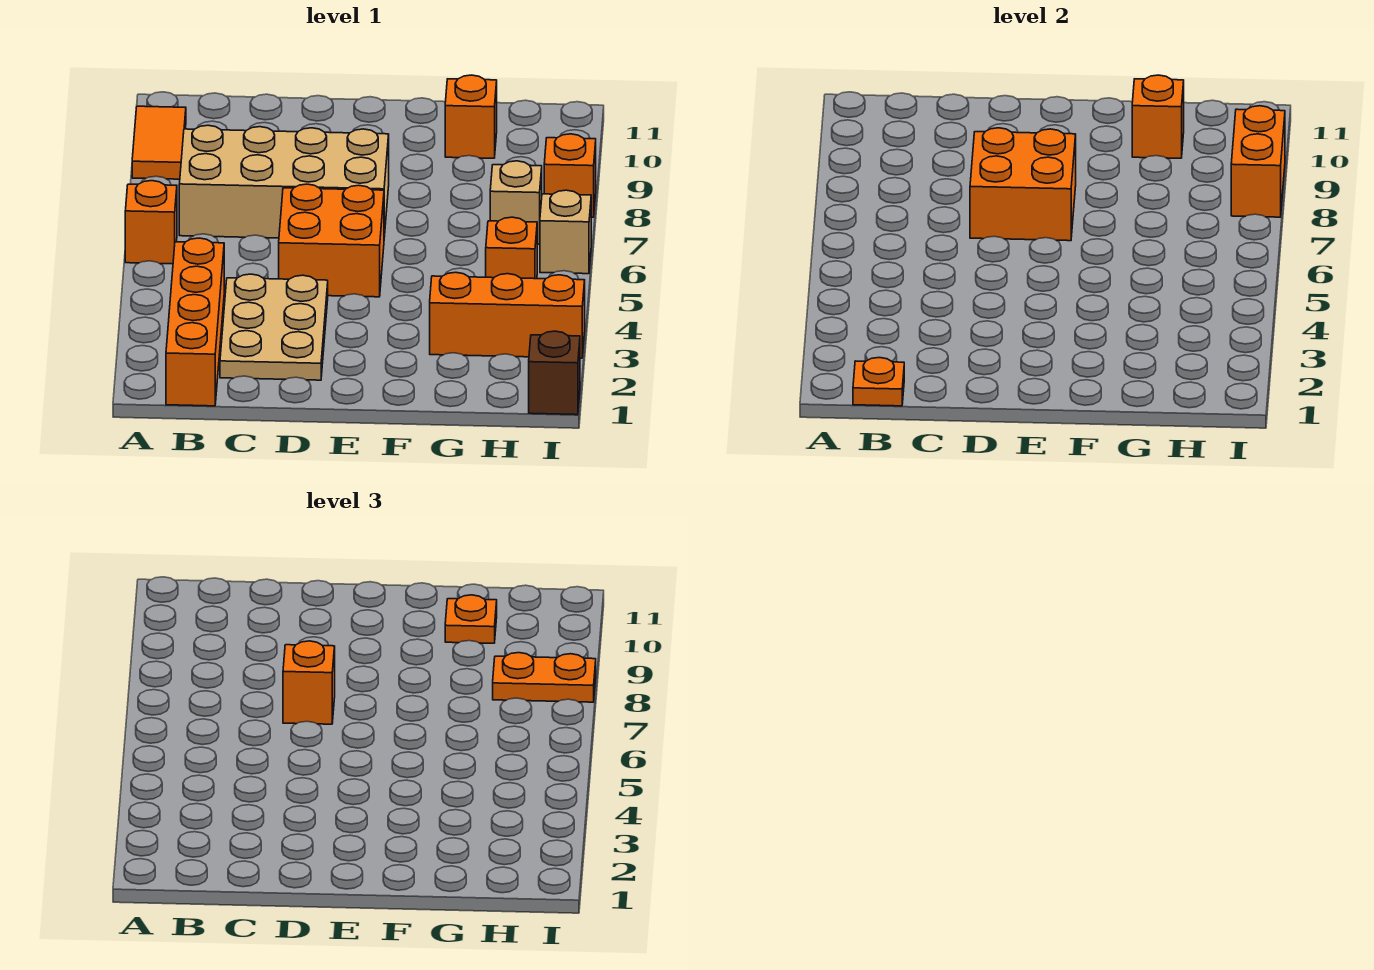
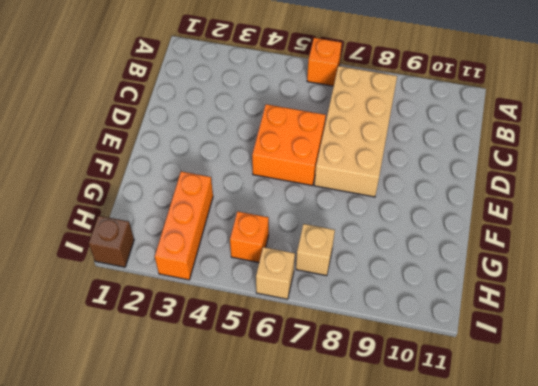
none -> orange tile A9:A10 level 1
none -> orange brick B1:B4 level 1
none -> tan plate C2:D4 level 1

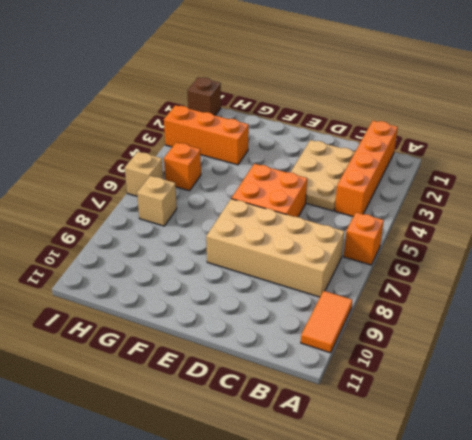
none -> orange brick G10 level 1
none -> orange brick I8 level 1
none -> orange plate B1 level 2

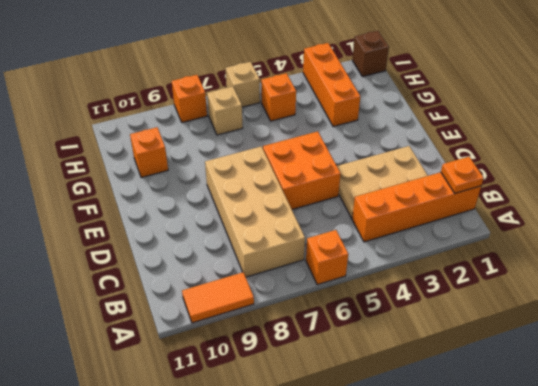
none -> orange brick D7:E8 level 2
none -> orange brick G10 level 2
none -> orange brick I8:I9 level 2

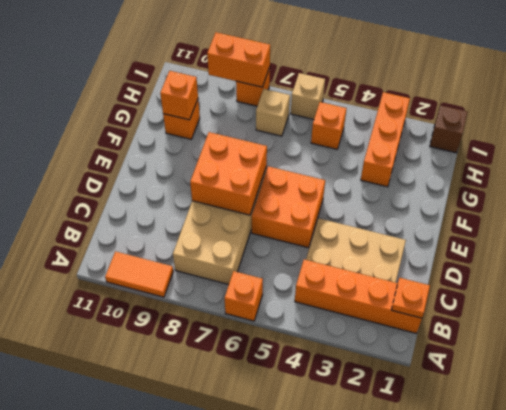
none -> orange brick D7 level 3
none -> orange plate G10 level 3
none -> orange plate H8:I8 level 3

